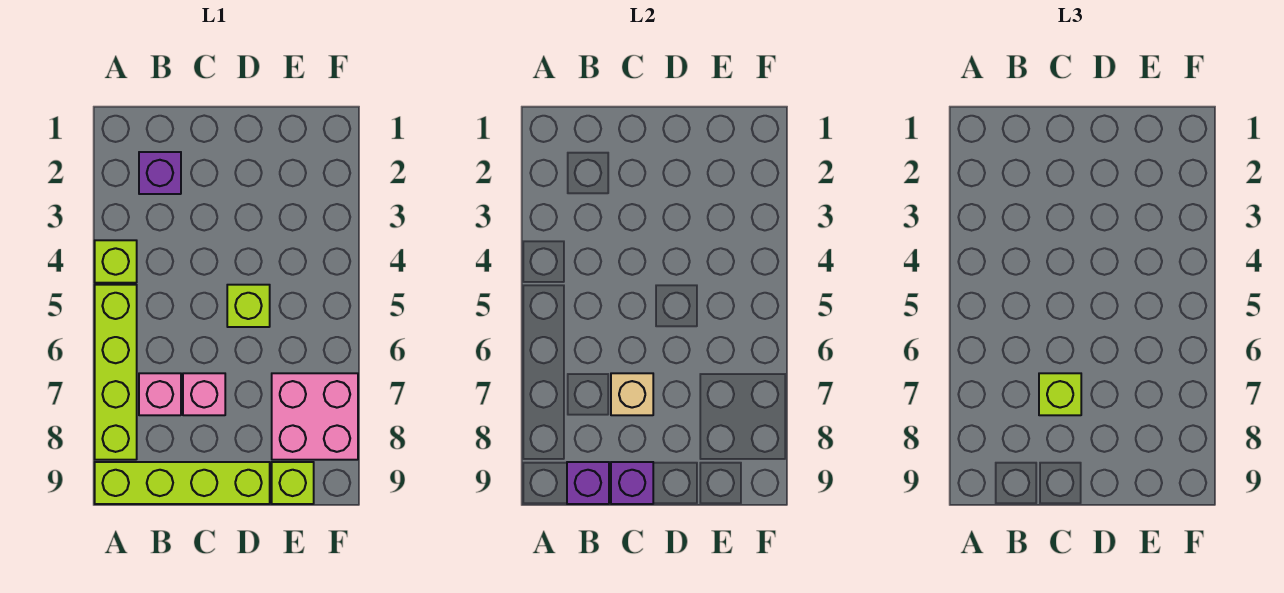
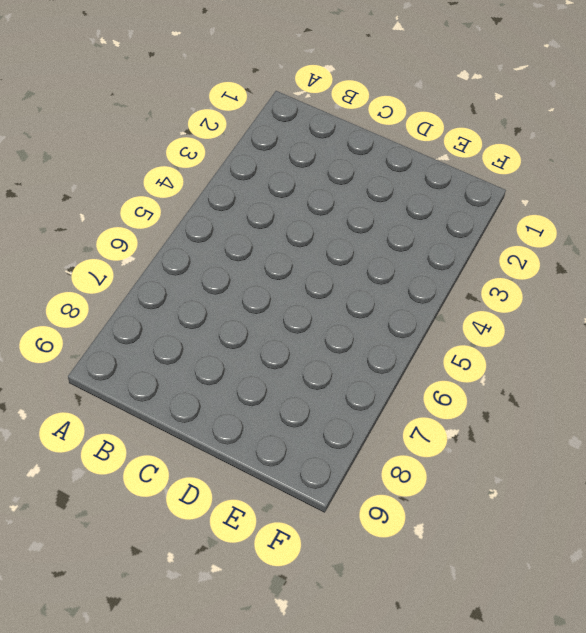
none -> lime brick A4 level 1
none -> lime brick A5:A8 level 1
none -> lime brick A9:D9 level 1

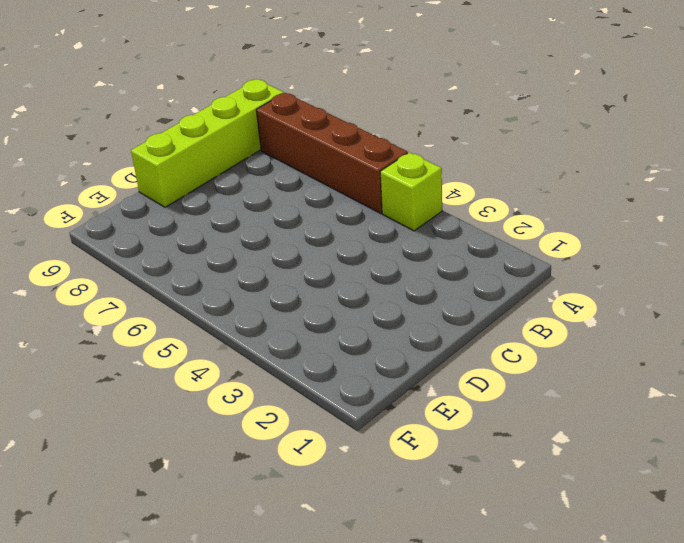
brown brick A5:A8 level 1 -> lime brick A5:A8 level 1
none -> purple brick B2 level 1
none -> pink brick B7 level 1
none -> pink brick C7 level 1

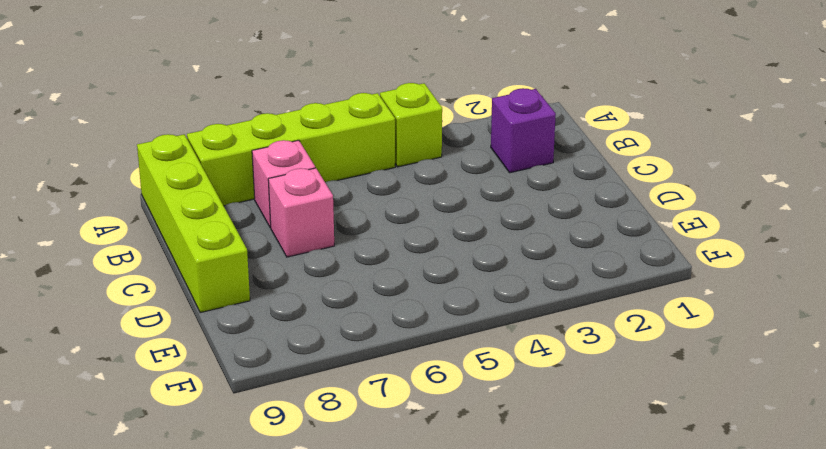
none -> lime brick D5 level 1
none -> pink brick E7:F8 level 1
none -> lime brick E9 level 1

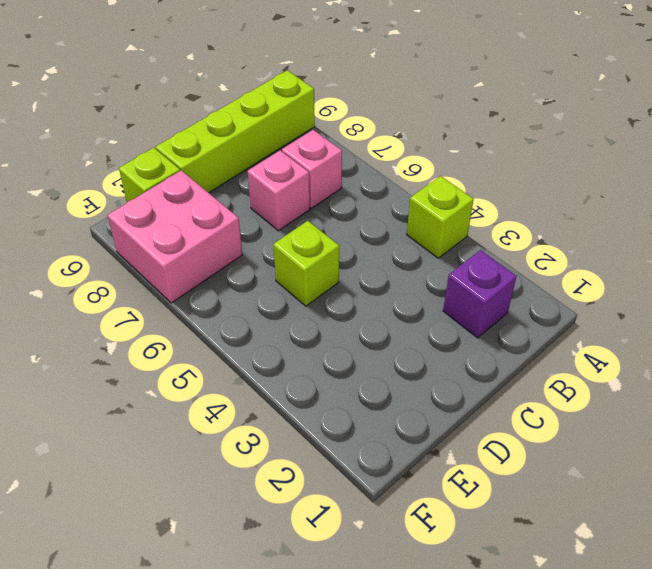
none -> lime brick A5:A8 level 1
none -> purple brick B9 level 2
none -> tan brick C7 level 2

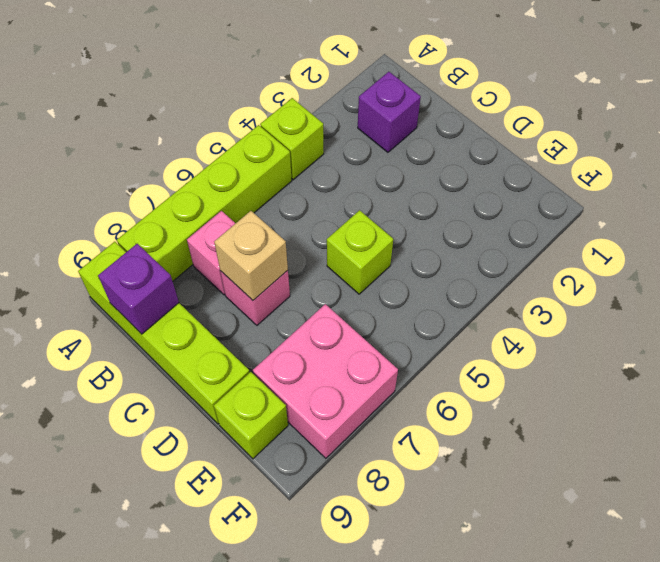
none -> purple brick C9 level 2
none -> lime brick C7 level 3

